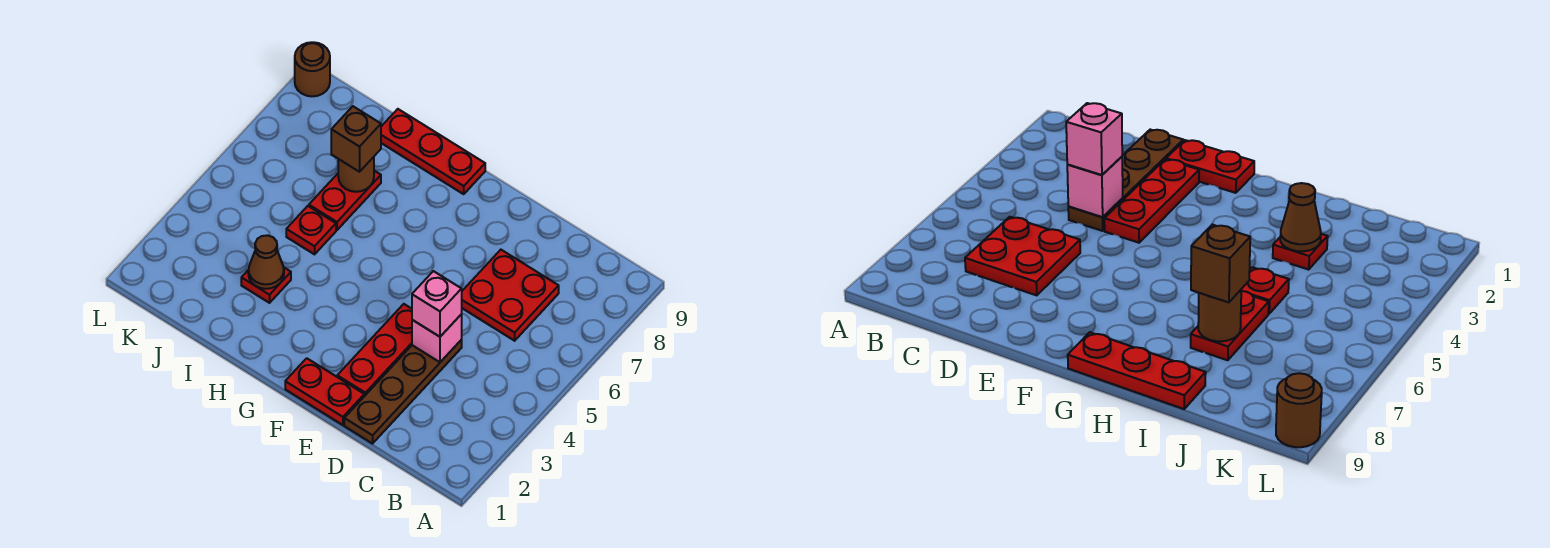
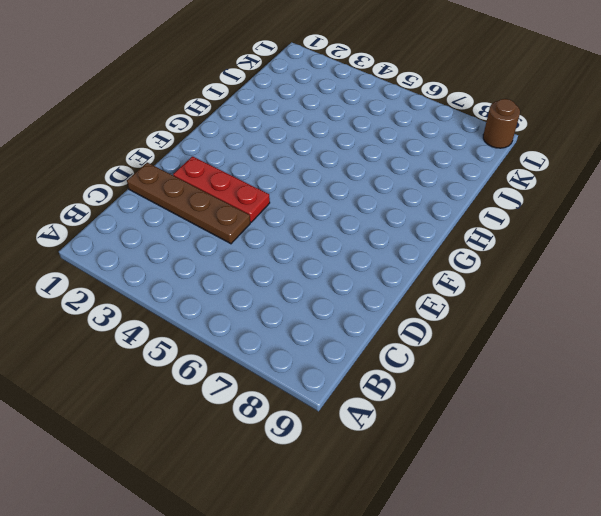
none -> red plate C6:D7 level 1
none -> red plate E1:F1 level 1
none -> red plate G9:I9 level 1

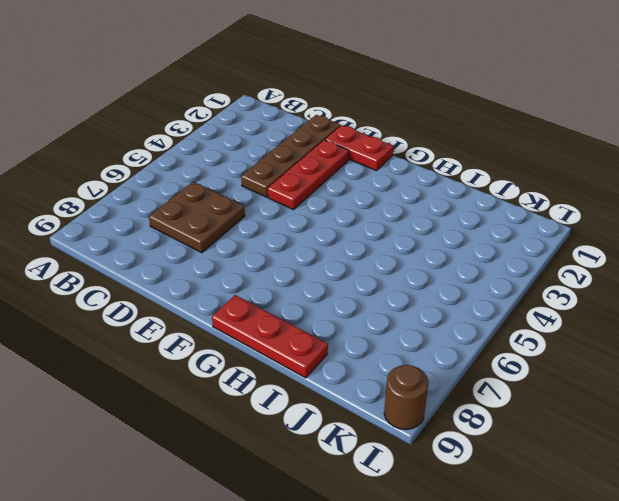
brown plate C6:D7 level 1 -> red plate C6:D7 level 1
none -> red plate I3 level 1
none -> red plate I5 level 1
none -> red plate I6:I7 level 1

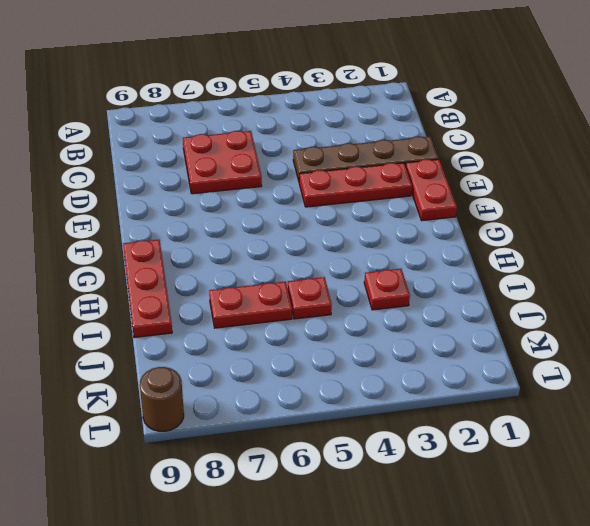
none -> pink brick D4 level 2
none -> brown cone I3 level 2
none -> brown round brick I7 level 2

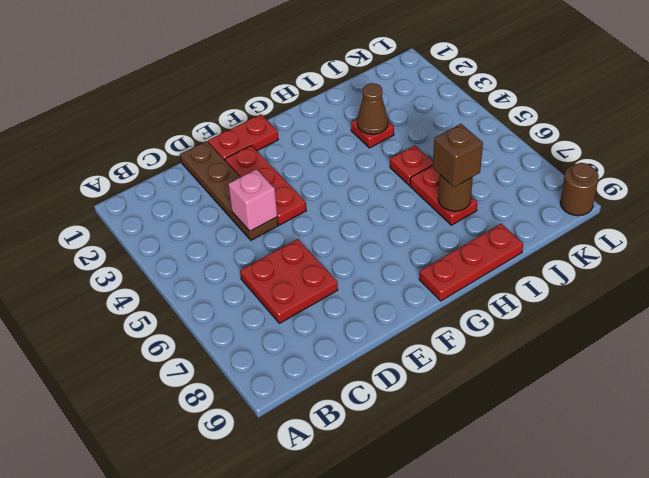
none -> pink brick D4 level 3

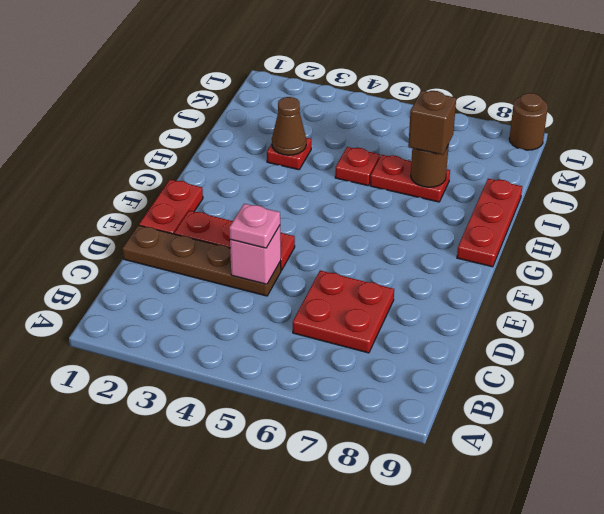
pink plate D4 level 3 -> pink brick D4 level 3

